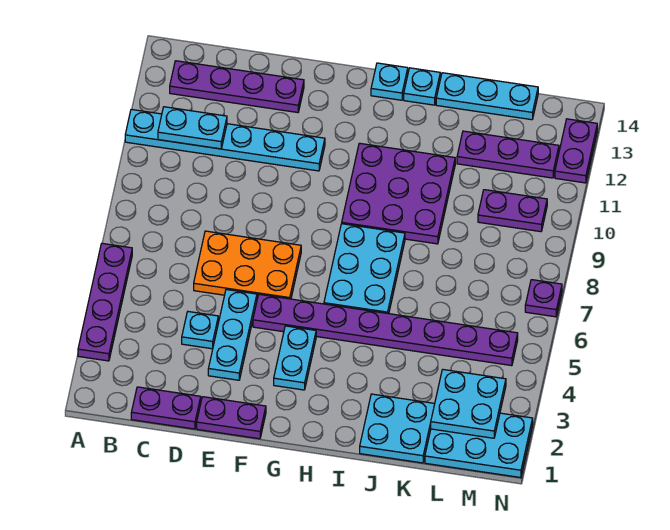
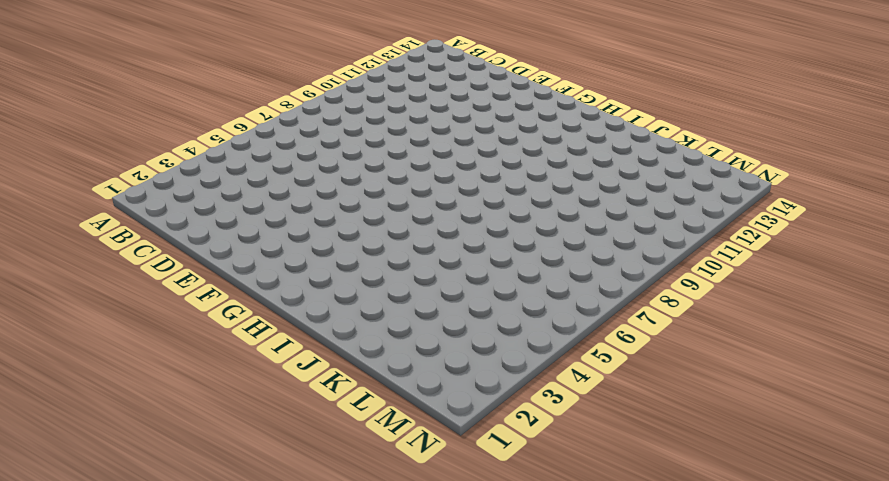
none -> purple plate A3:A6 level 1
none -> cyan plate A11:F11 level 1
none -> purple plate B13:E13 level 1

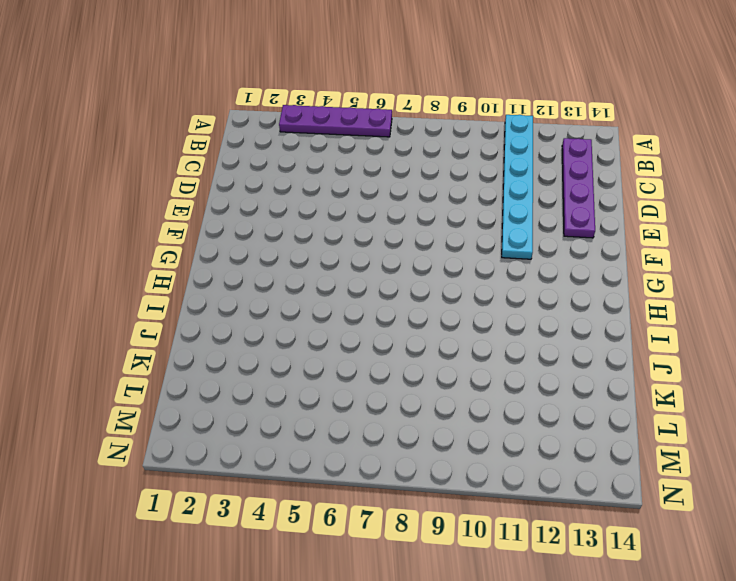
none -> purple plate C1:D1 level 1
none -> cyan plate D4 level 1
none -> orange plate D6:F7 level 1

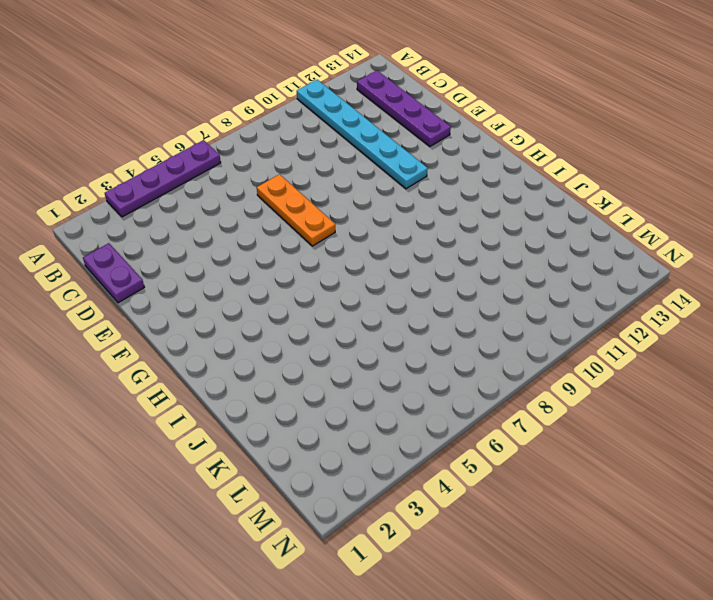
orange plate D7:F7 level 1 -> orange plate D6:F7 level 1
none -> cyan plate D4 level 1
none -> purple plate E1:F1 level 1
none -> cyan plate E3:E5 level 1

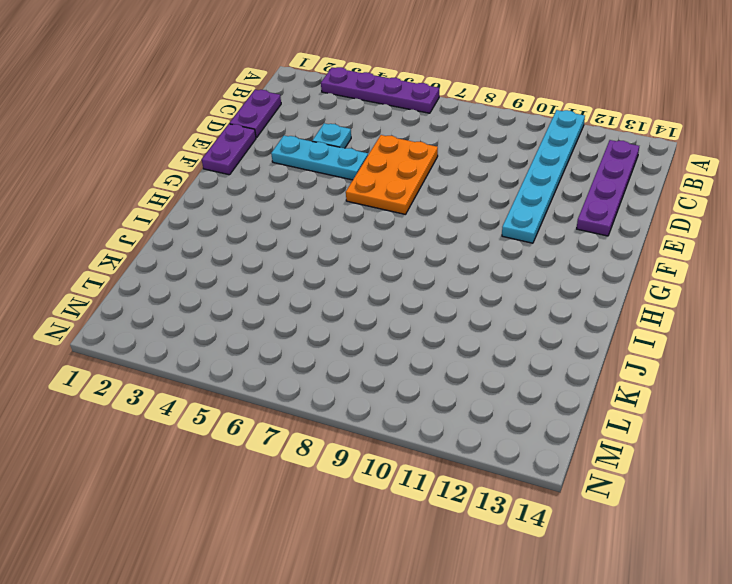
none -> purple plate F5:M5 level 1
none -> cyan plate G3:G4 level 1
none -> cyan plate H6:I8 level 1

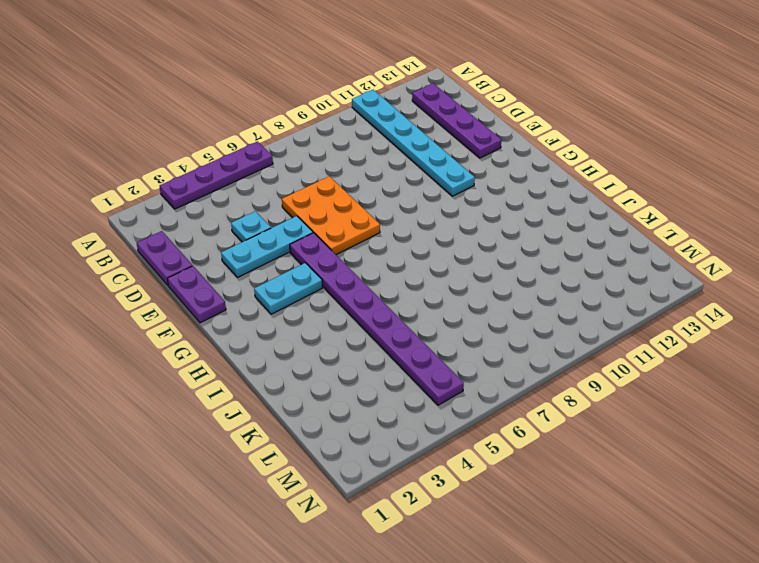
none -> cyan plate H6:I8 level 1
none -> purple plate H9:J11 level 1
none -> cyan plate H14 level 1

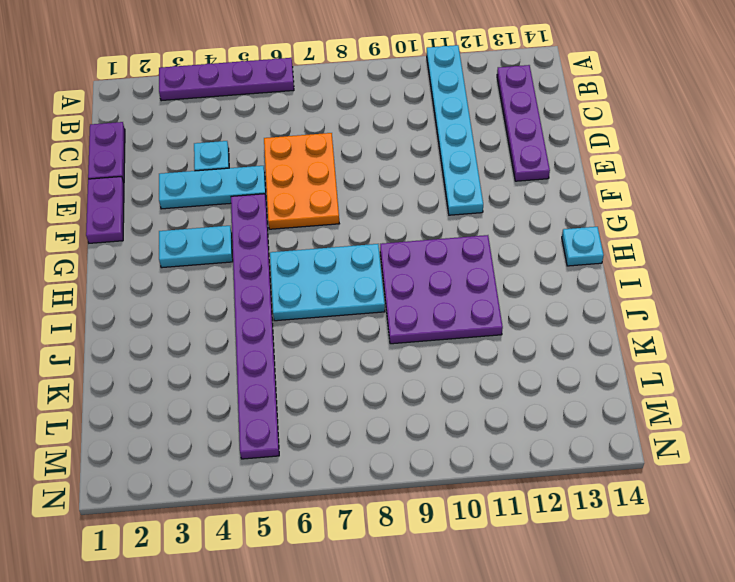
none -> cyan plate I14 level 1
none -> cyan plate J1:K2 level 1
none -> cyan plate J14:L14 level 1

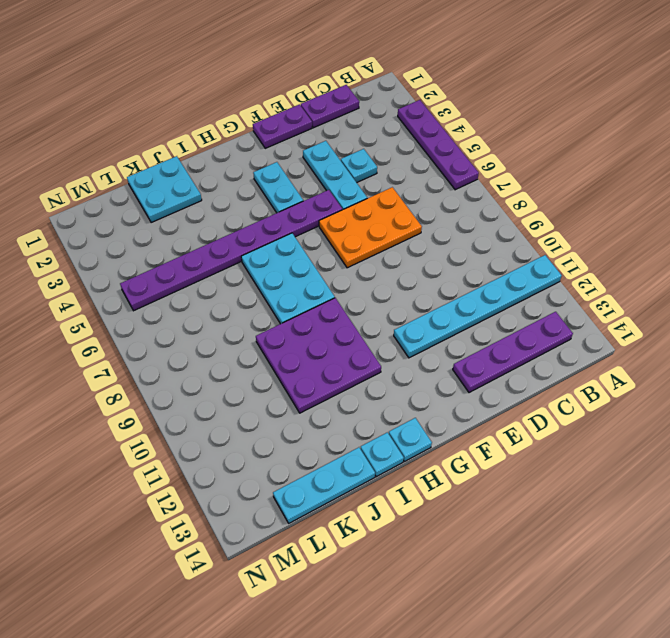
none -> purple plate K12:M12 level 1
none -> cyan plate L1:N2 level 1
none -> purple plate L10:M10 level 1

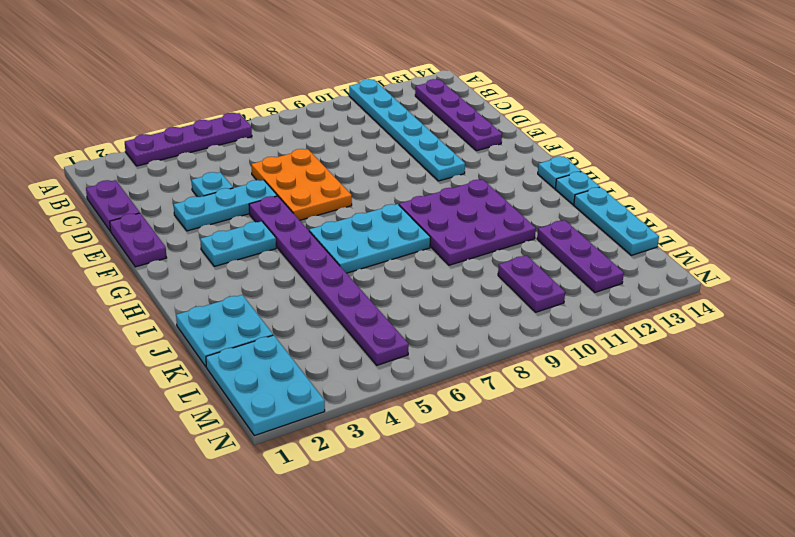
none -> purple plate N7 level 1
none -> purple plate N12:N13 level 1
none -> cyan plate B11:C11 level 2

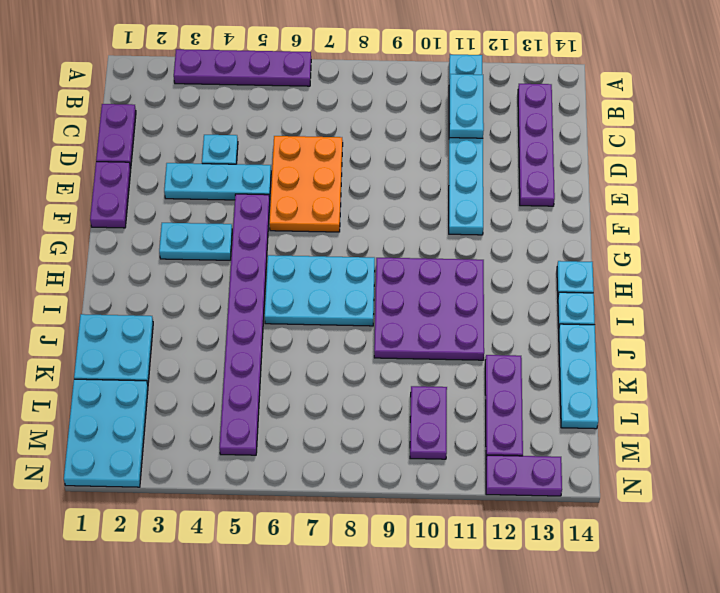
none -> purple plate N7 level 1
none -> cyan plate L2:M3 level 2

